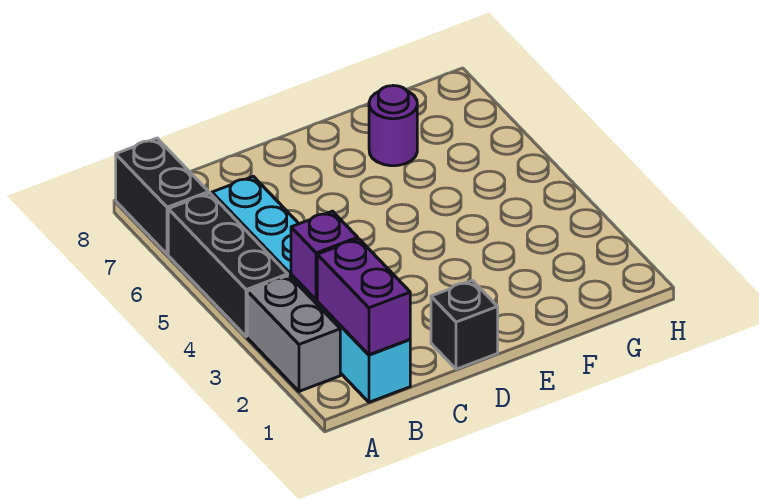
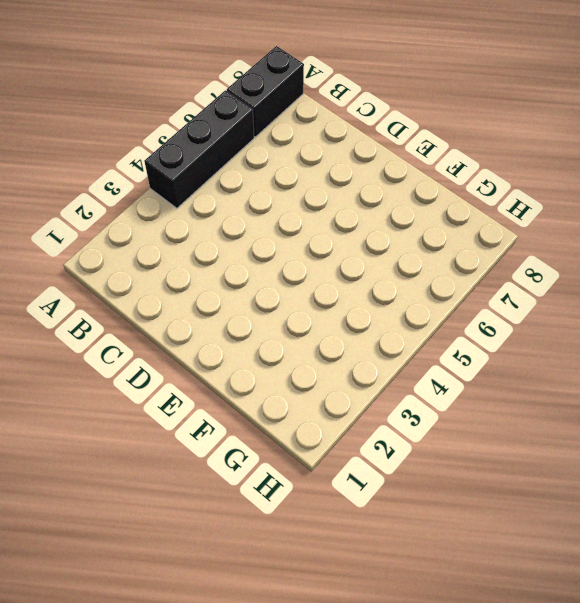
none -> grey brick A2:A3 level 1
none -> cyan brick B1:B6 level 1

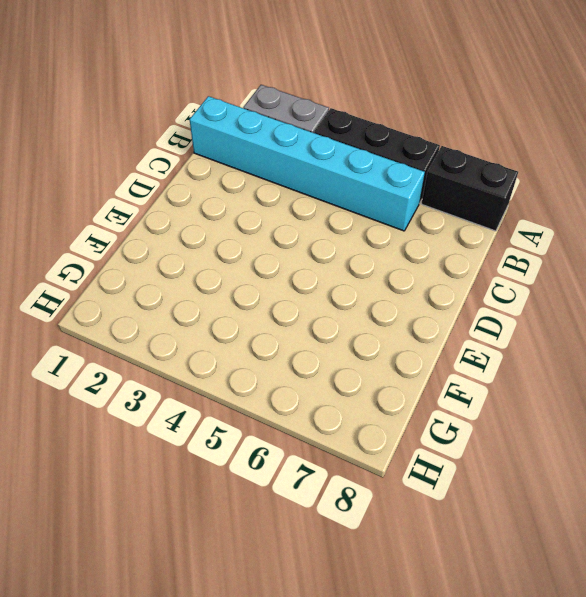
none -> black brick D1 level 1
none -> purple round brick F7 level 1

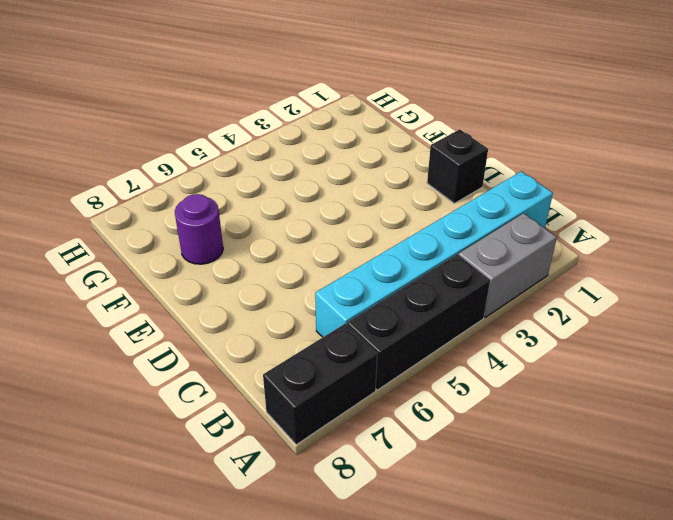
none -> purple brick B1:B2 level 2
none -> purple brick B3 level 2

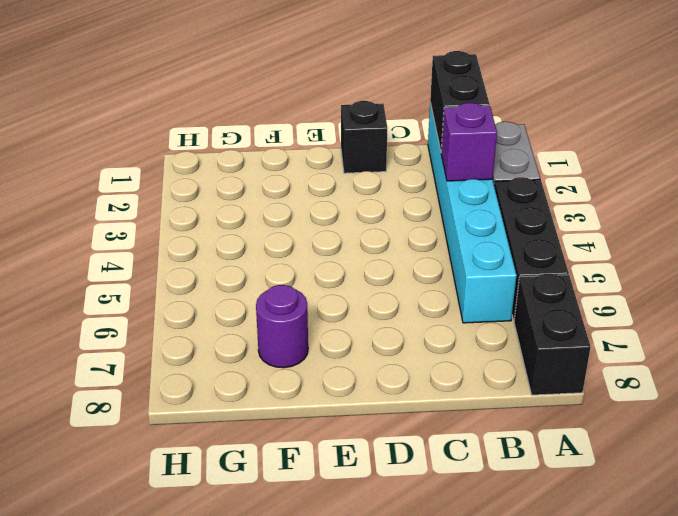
black brick B1:B2 level 2 -> purple brick B1:B2 level 2

